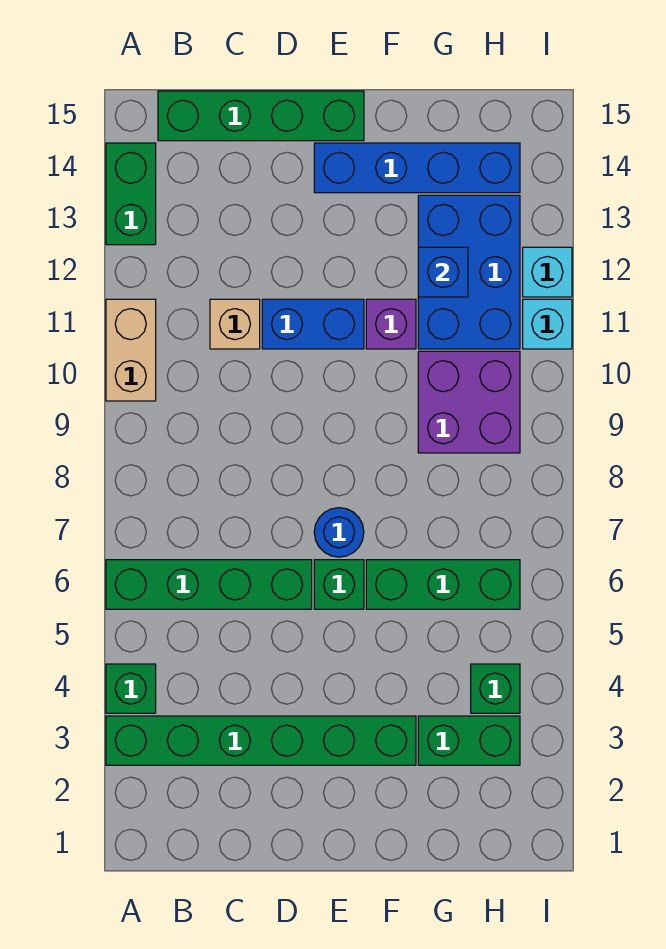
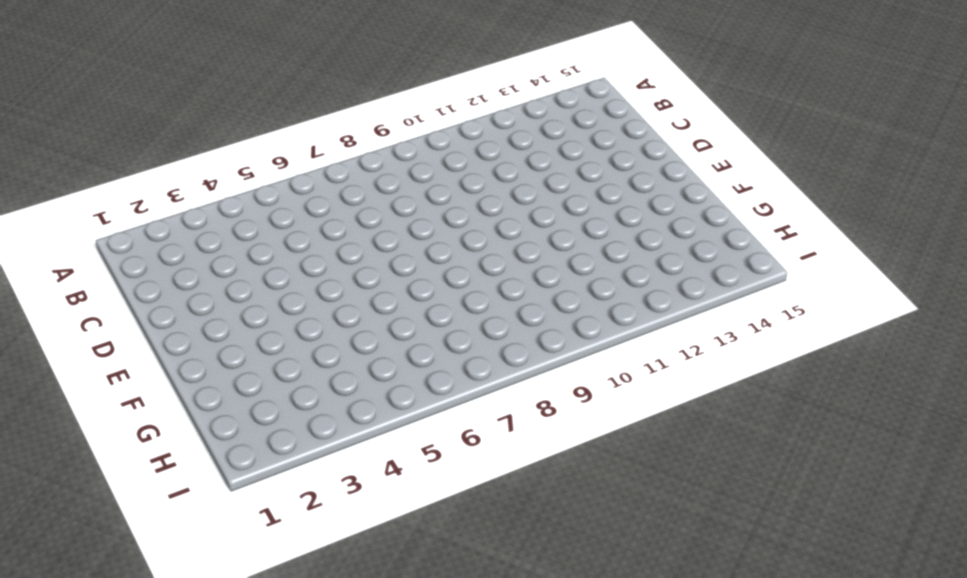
none -> green brick A3:F3 level 1
none -> green brick A4 level 1
none -> green brick A6:D6 level 1

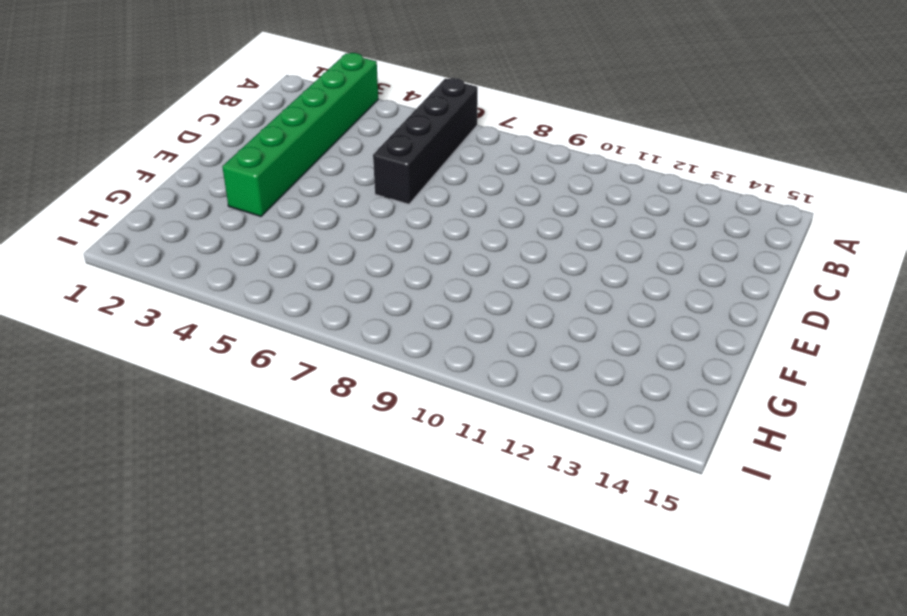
black brick A6:D6 level 1 -> green brick A6:D6 level 1
none -> green brick A4 level 1
none -> tan brick A10:A11 level 1
none -> green brick A13:A14 level 1

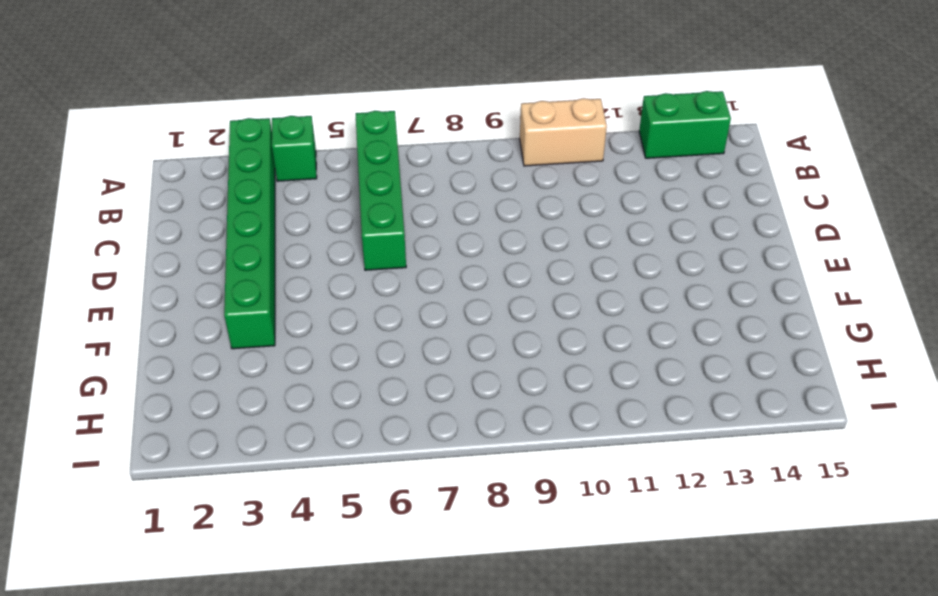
none -> green brick B15:E15 level 1
none -> tan brick C11 level 1
none -> blue brick D11:E11 level 1

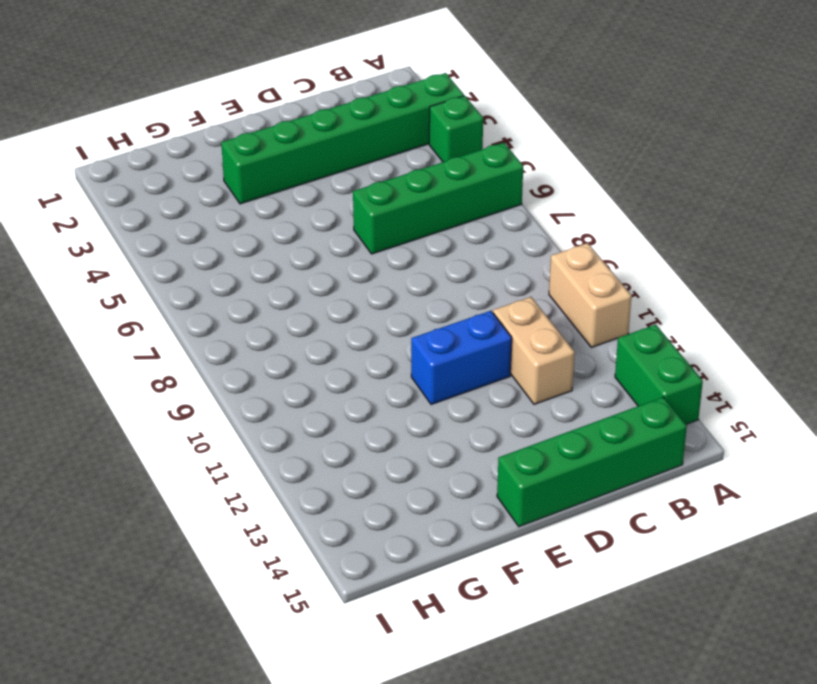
tan brick C11:C12 level 1 -> tan brick C11 level 1
none -> green brick E6 level 1
none -> blue round brick E7 level 1
none -> blue brick E14:H14 level 1

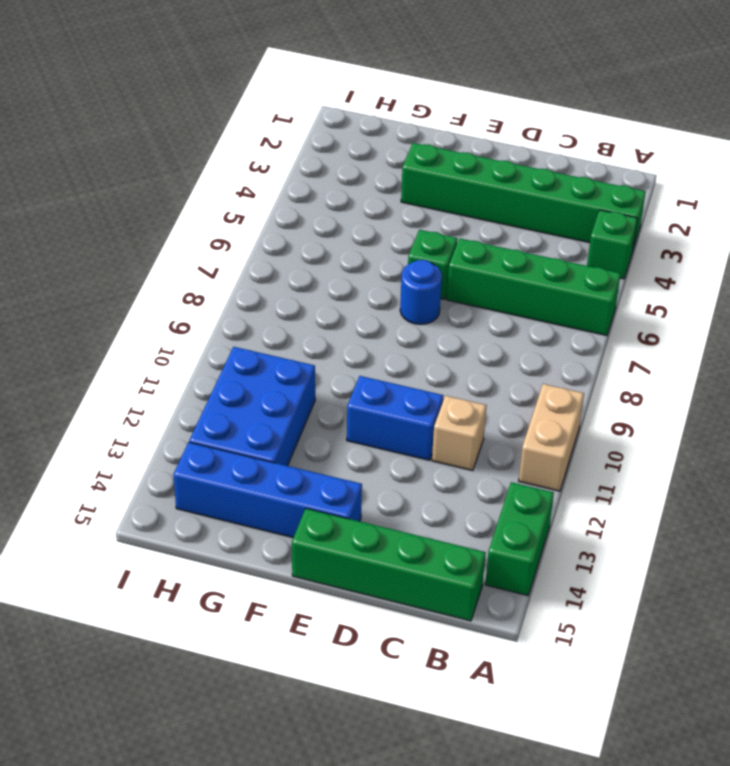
none -> green brick F6:H6 level 1
none -> purple brick F11 level 1
none -> green brick G3:H3 level 1

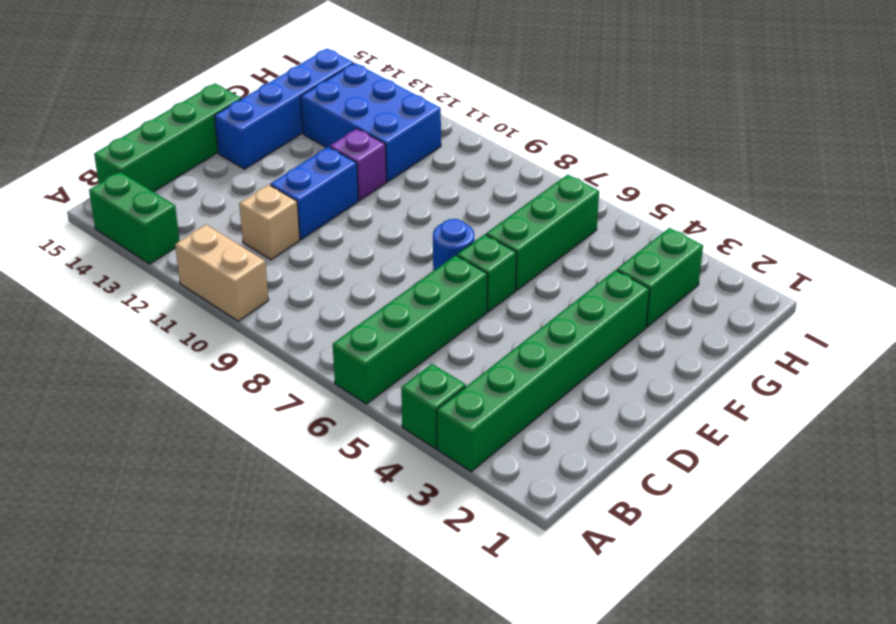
none -> purple brick G9:H10 level 1
none -> green brick H4 level 1
none -> cyan brick I11 level 1

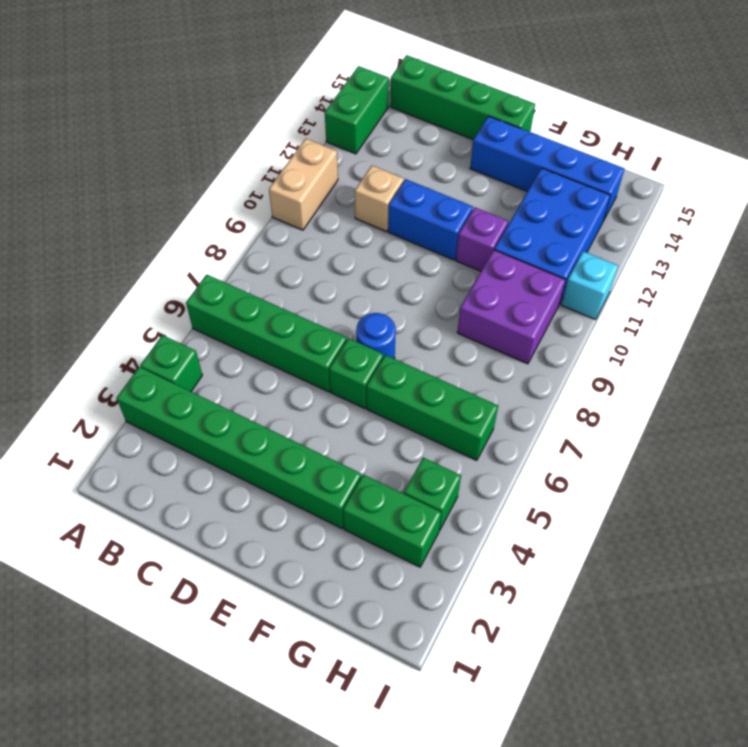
none -> cyan brick I12 level 1
none -> blue brick G12 level 2

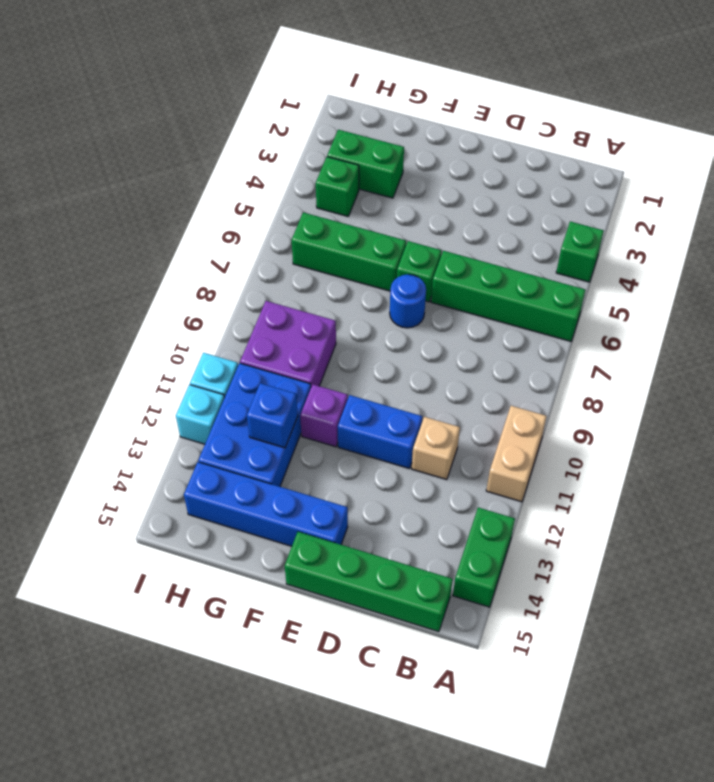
none -> green brick A3:F3 level 1

